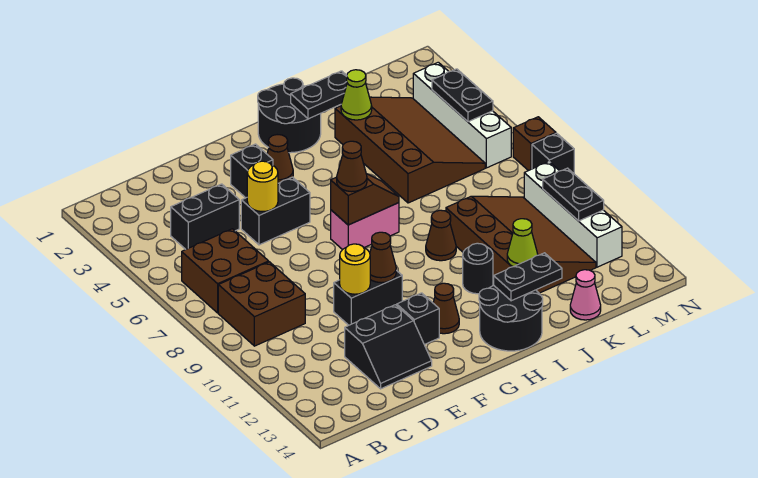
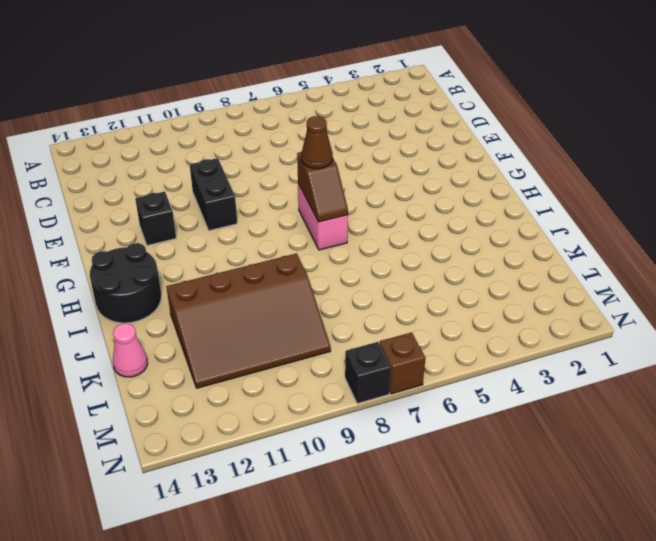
none -> brown brick B6:C7 level 1
none -> brown brick B8:C9 level 1
none -> black brick C4:D4 level 1
none -> black slope D12:E13 level 1 top 12

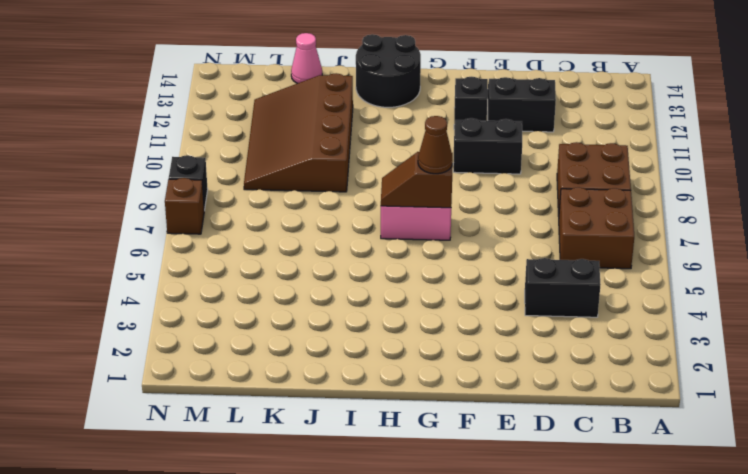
none -> black brick E5:F5 level 1
none -> black brick F3 level 1
none -> brown cone G3 level 1
none -> brown cone G12 level 1

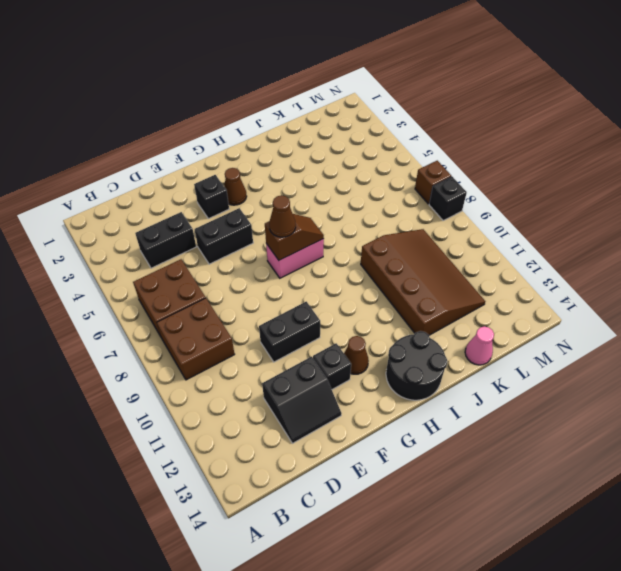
none -> black round brick H1:I2 level 1
none -> brown cone I9 level 1
none -> black round brick I11 level 1
none -> brown slope J3:L6 level 1 top J

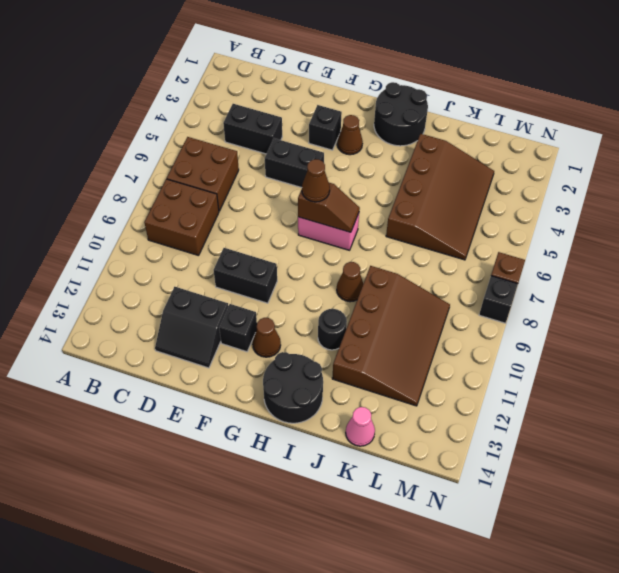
none -> white brick M3:M6 level 1
none -> white brick M9:M12 level 1
none -> yellow round brick E5 level 2
none -> yellow round brick E10 level 2

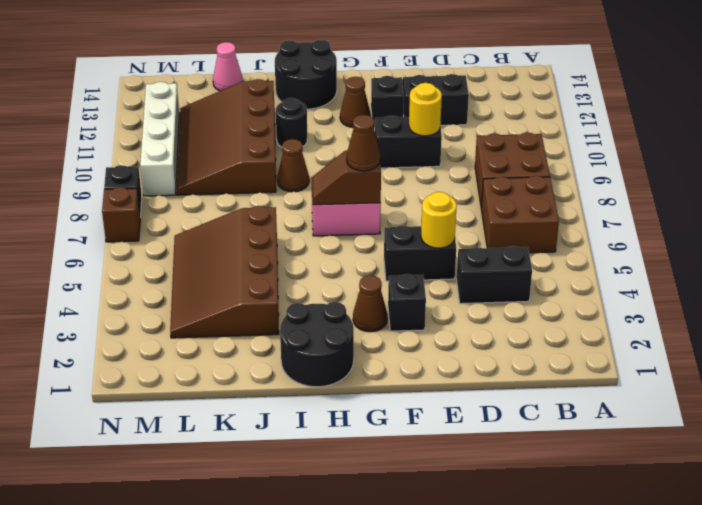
none -> white brick M3:M6 level 1
none -> brown cone F10 level 2
none -> black plate I2:J2 level 2
none -> black plate I13:J13 level 2

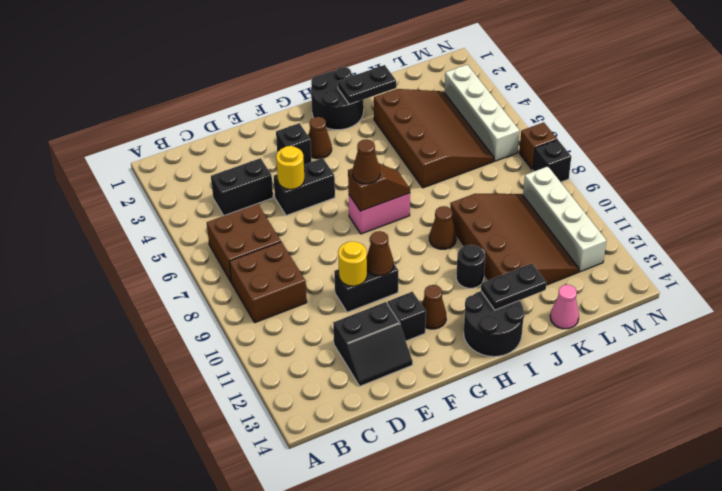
none -> lime cone J3 level 2
none -> lime cone J12 level 2
none -> black plate M4:M5 level 2
none -> black plate M10:M11 level 2

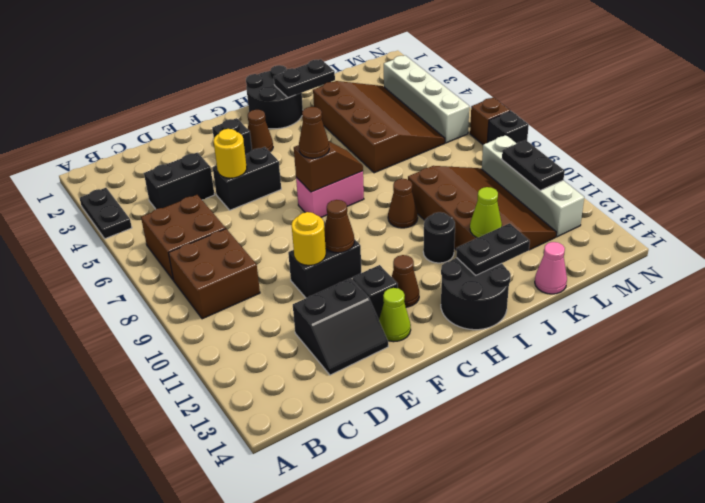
black plate A3:A4 level 1 -> black plate M4:M5 level 2
lime cone F13 level 1 -> lime cone J3 level 2

